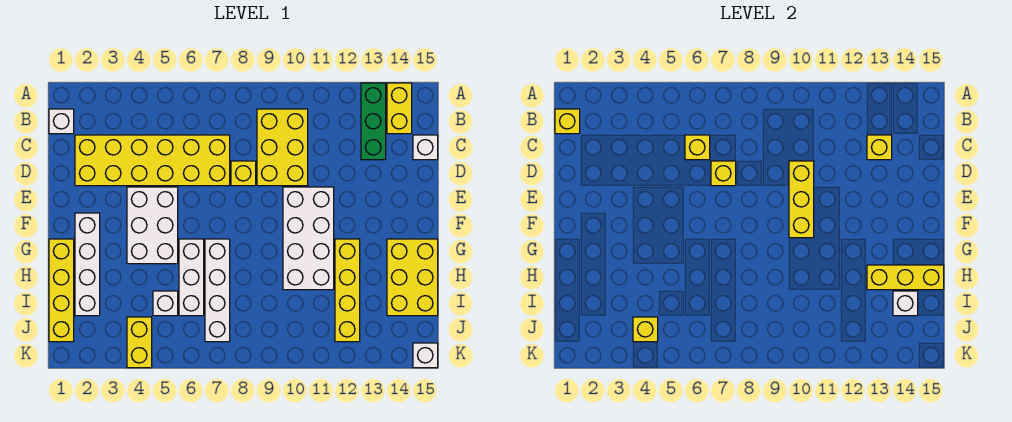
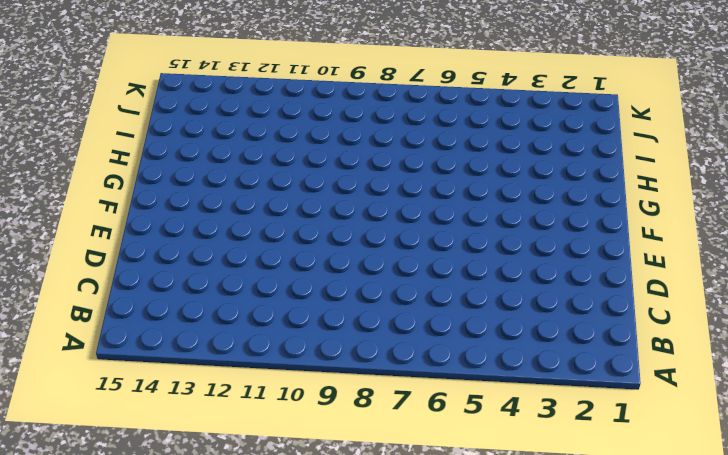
none -> green brick A13:C13 level 1
none -> yellow brick A14:B14 level 1
none -> white brick B1 level 1

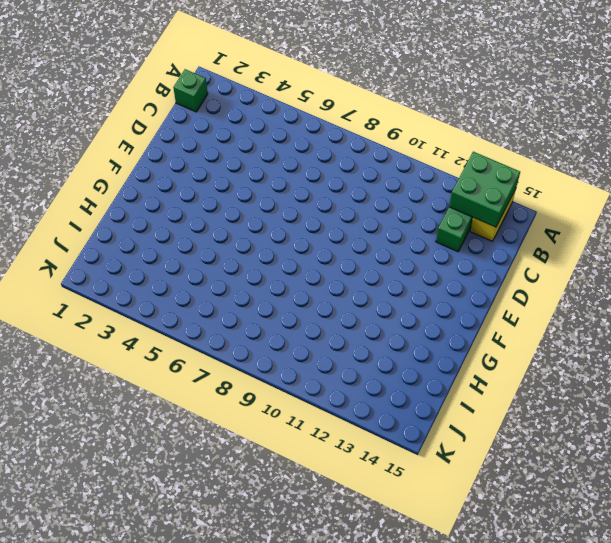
green brick A13:B14 level 2 -> none
green brick B1 level 1 -> white brick B1 level 1
none -> yellow brick B9:D10 level 1
none -> yellow brick C2:D7 level 1
none -> white brick C15 level 1

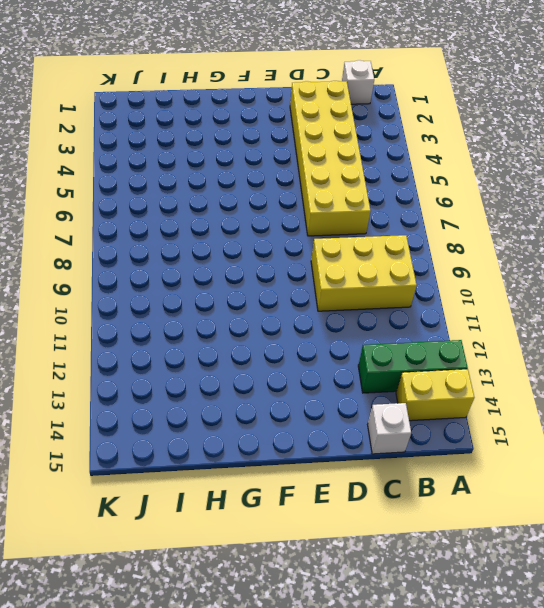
none -> yellow brick D8 level 1
none -> white brick E4:G5 level 1
none -> white brick E10:H11 level 1

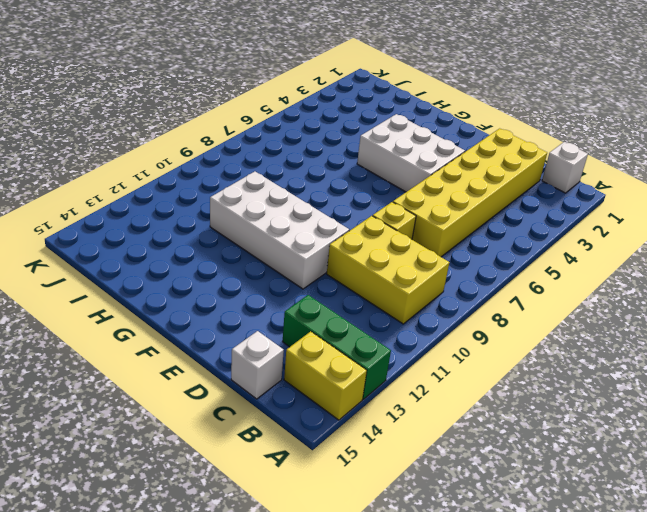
none -> white brick F2:I2 level 1
none -> yellow brick G1:J1 level 1
none -> white brick G6:I6 level 1

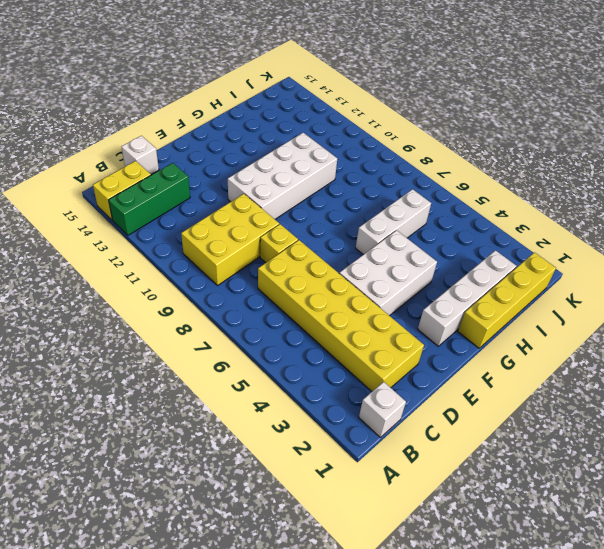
none -> white brick G7:J7 level 1
none -> yellow brick G12:J12 level 1
none -> yellow brick G14:I15 level 1

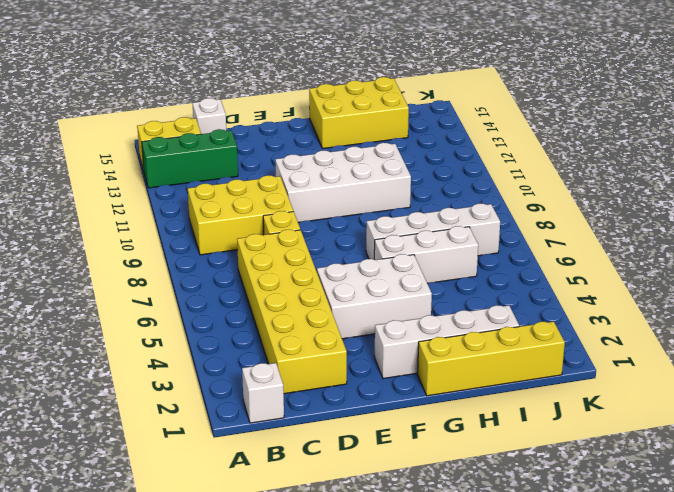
none -> yellow brick G12:J12 level 1
none -> white brick I5 level 1
none -> yellow brick J4:K4 level 1

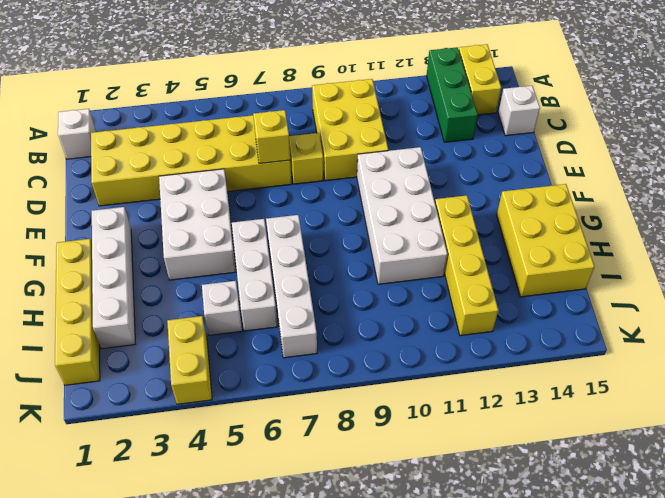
none -> white brick K15 level 1
none -> yellow brick B1 level 2
none -> yellow brick C6 level 2

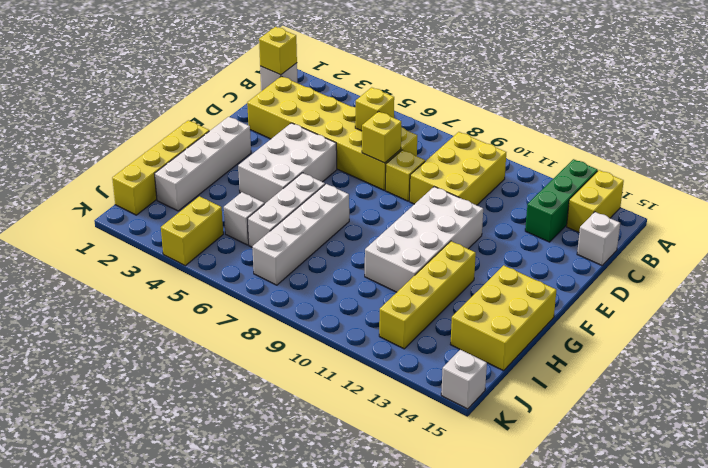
none -> yellow brick C13 level 2
none -> yellow brick D10:F10 level 2
none -> yellow brick H13:H15 level 2

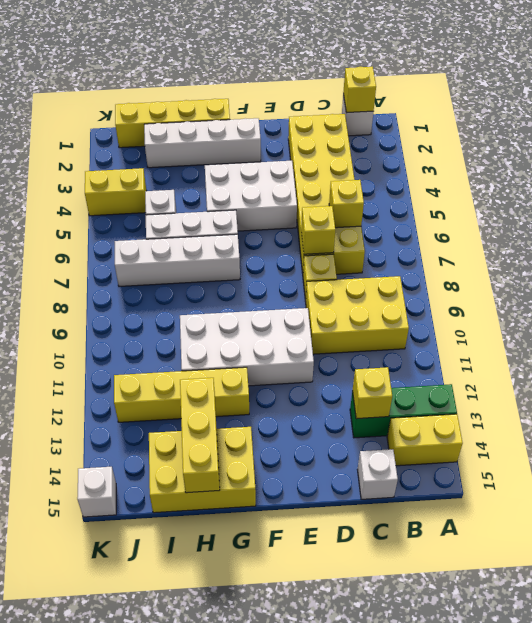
none -> yellow brick D10:F10 level 2
none -> white brick I14 level 2
none -> yellow brick J4 level 2

